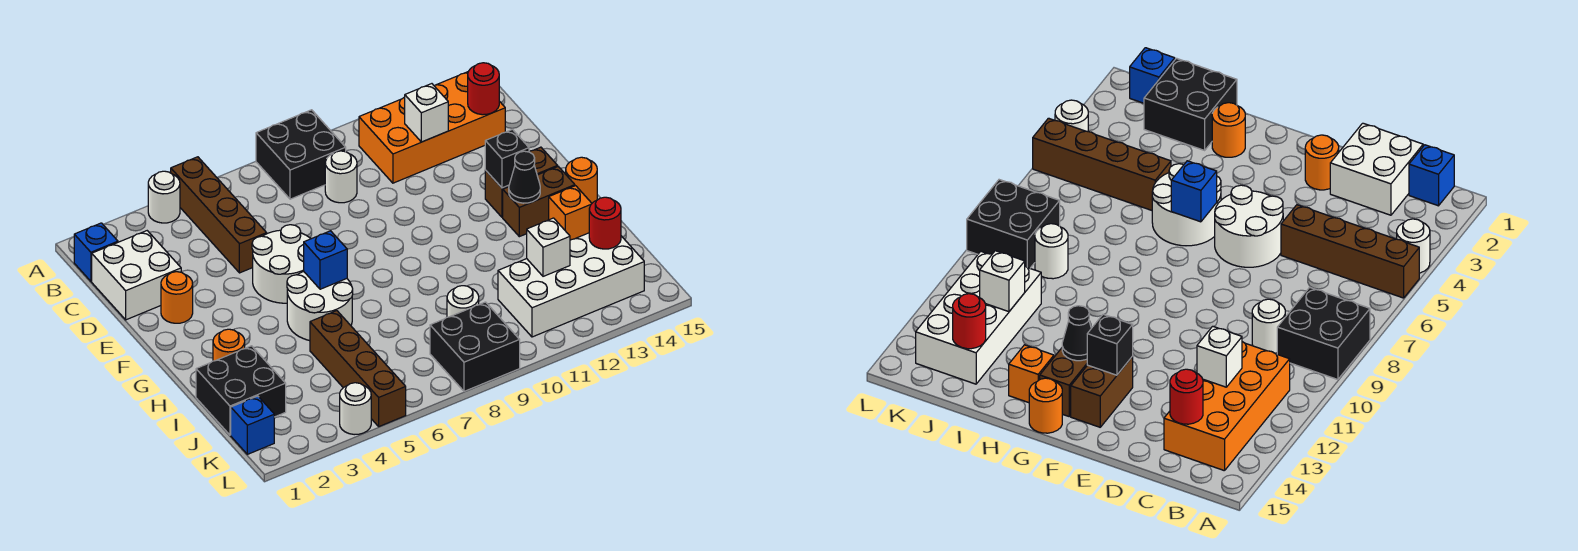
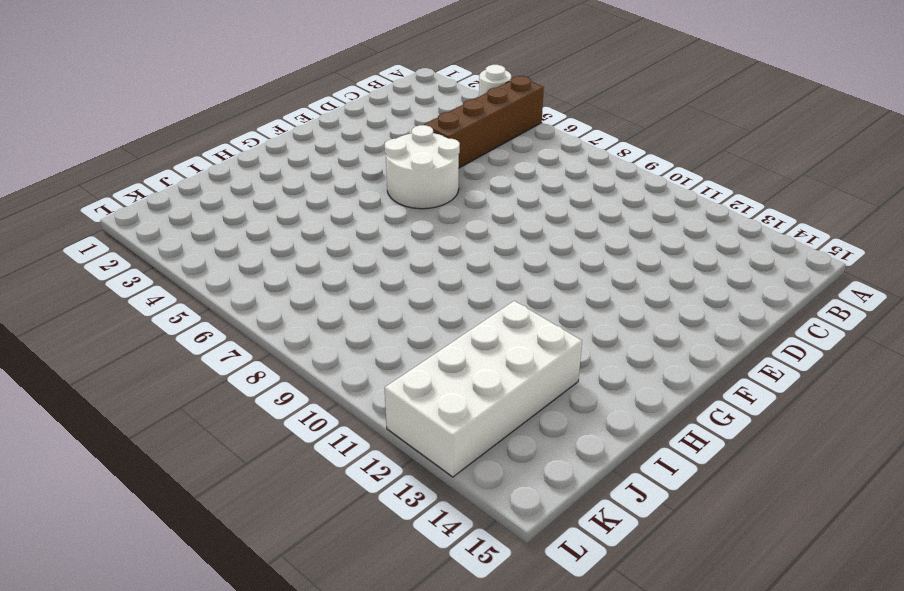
white brick I12:L13 level 1 -> white brick J11:K14 level 1
none -> black brick A8:B9 level 1
none -> blue brick B1 level 1
none -> orange brick B11:C14 level 1

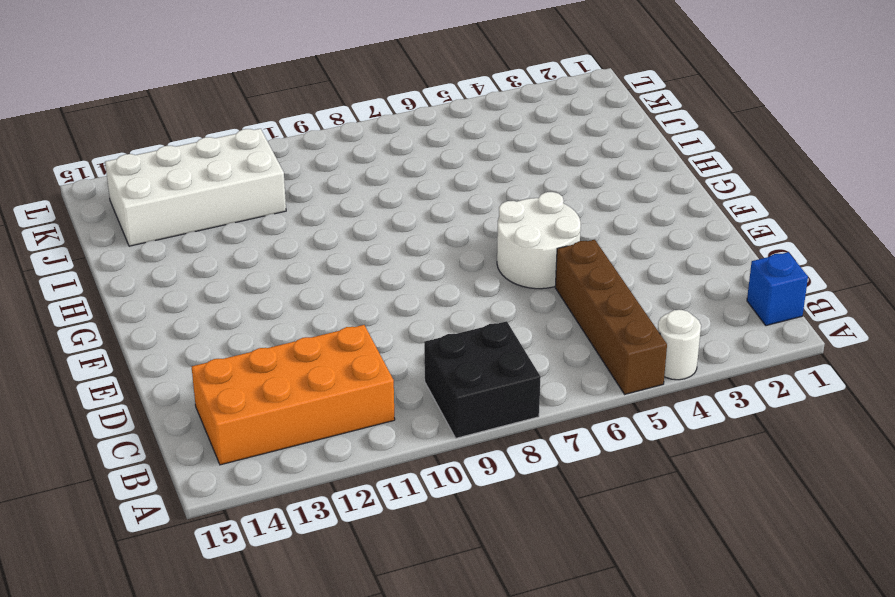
none -> white brick C1:D2 level 1
none -> white round brick C9 level 1
none -> orange round brick E2 level 1

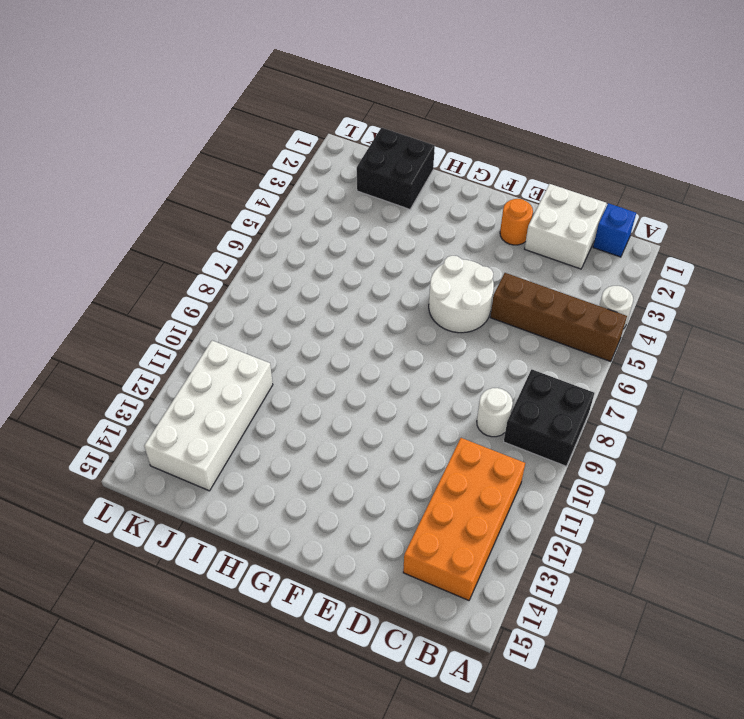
none -> brown brick F13:F14 level 1
none -> white round brick G5:H6 level 1
none -> brown brick G13:G14 level 1

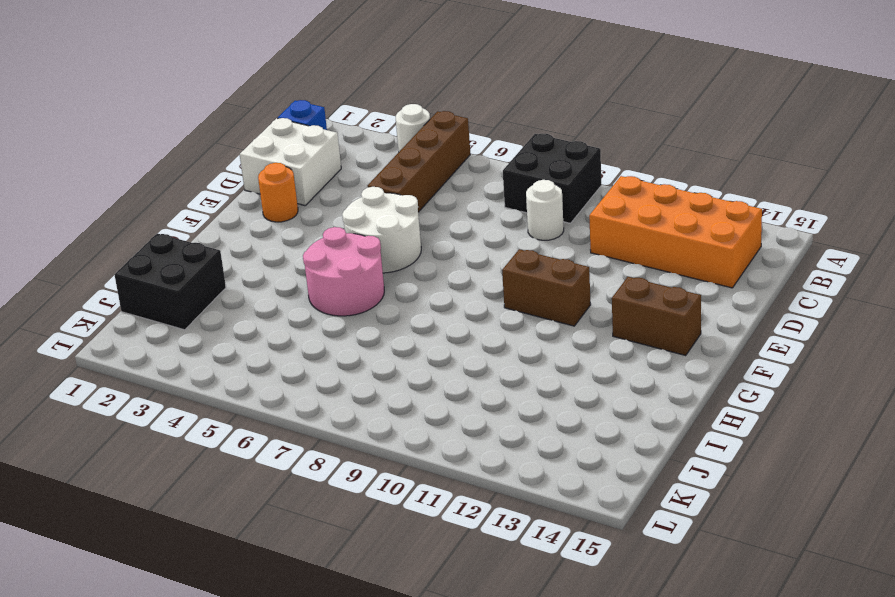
brown brick F10:F11 level 1 -> brown brick G13:G14 level 1
pink round brick G5:H6 level 1 -> white round brick G5:H6 level 1
none -> orange round brick G15 level 1
none -> orange round brick H2 level 1
none -> orange brick H14 level 1

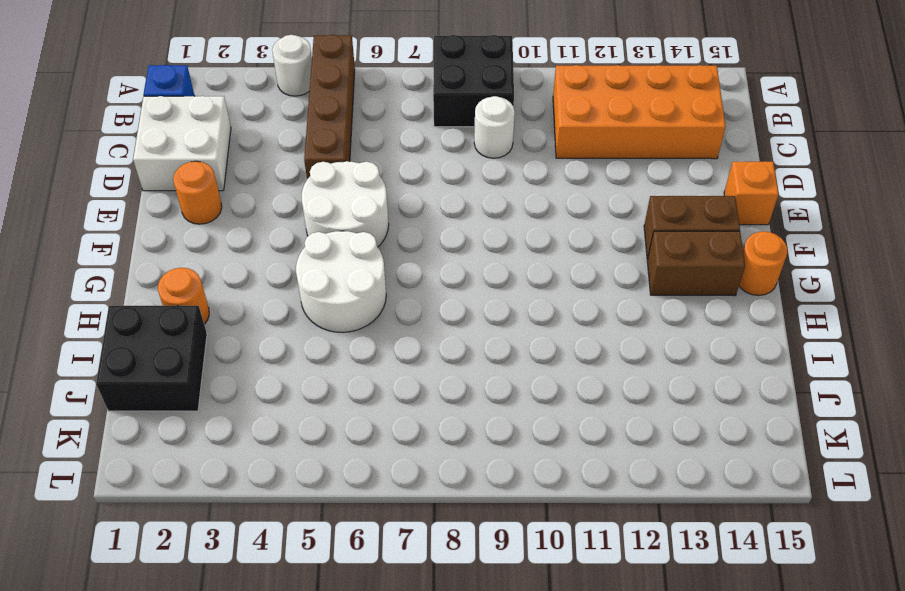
orange brick E15 level 1 -> orange brick H14 level 1
none -> brown brick I5:L5 level 1
none -> white round brick J9 level 1
none -> white brick J11:K14 level 1

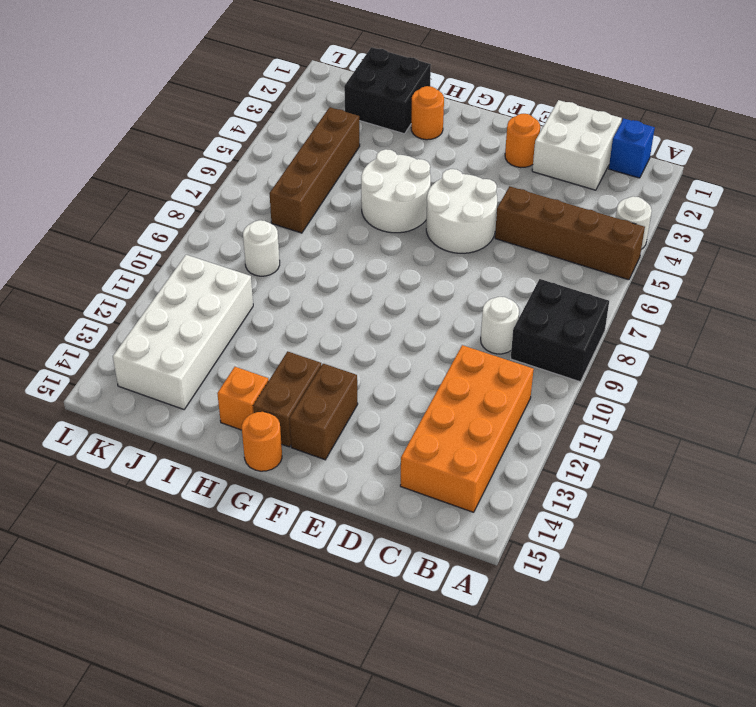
brown brick J4:J7 level 1 -> brown brick I5:L5 level 1
none -> blue brick K1 level 1
none -> black brick K8:L9 level 1
none -> white round brick L4 level 1

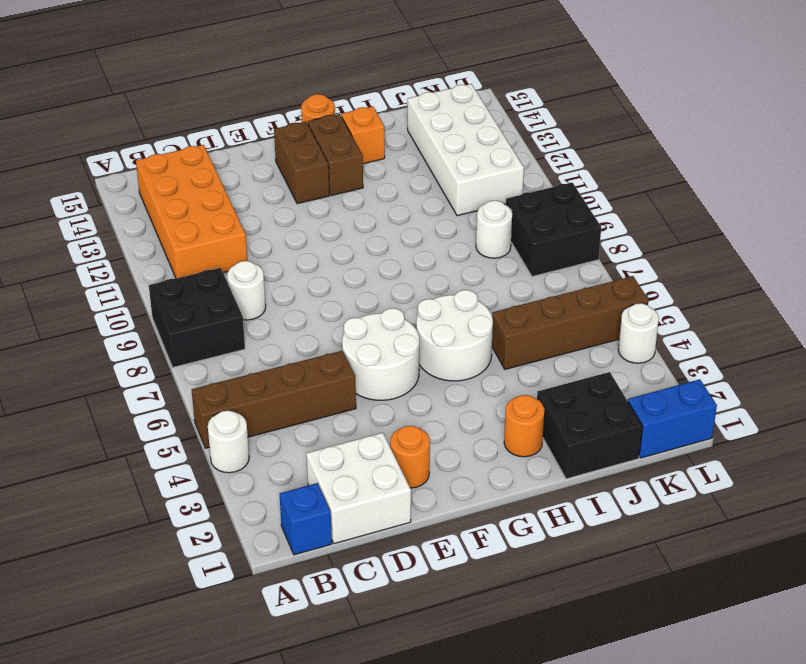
blue brick K1:L1 level 1 -> blue brick K1 level 1
none -> white brick C12 level 2
none -> red round brick C14 level 2
none -> black brick F13 level 2

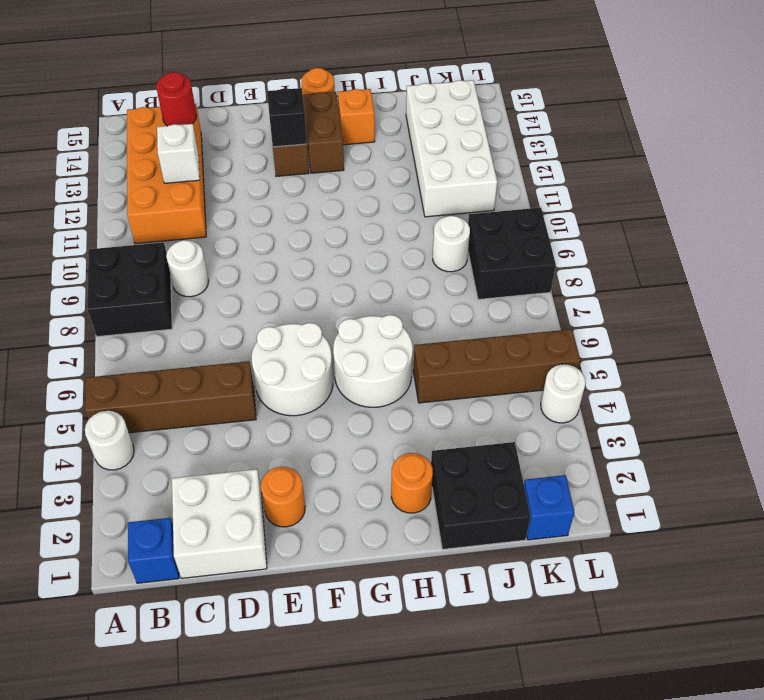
none -> blue brick G6 level 2
none -> black cone G13 level 2
none -> white brick J12 level 2

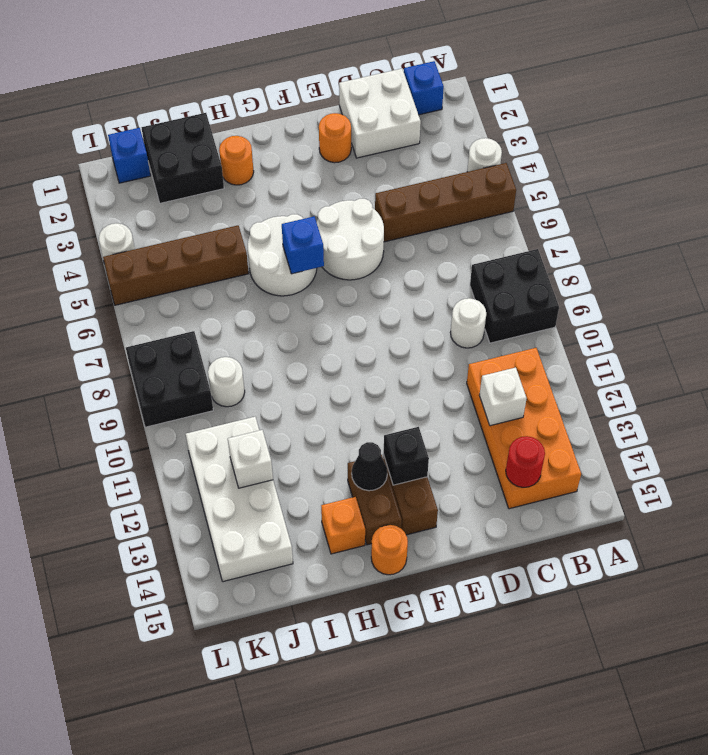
none -> red round brick J14 level 2

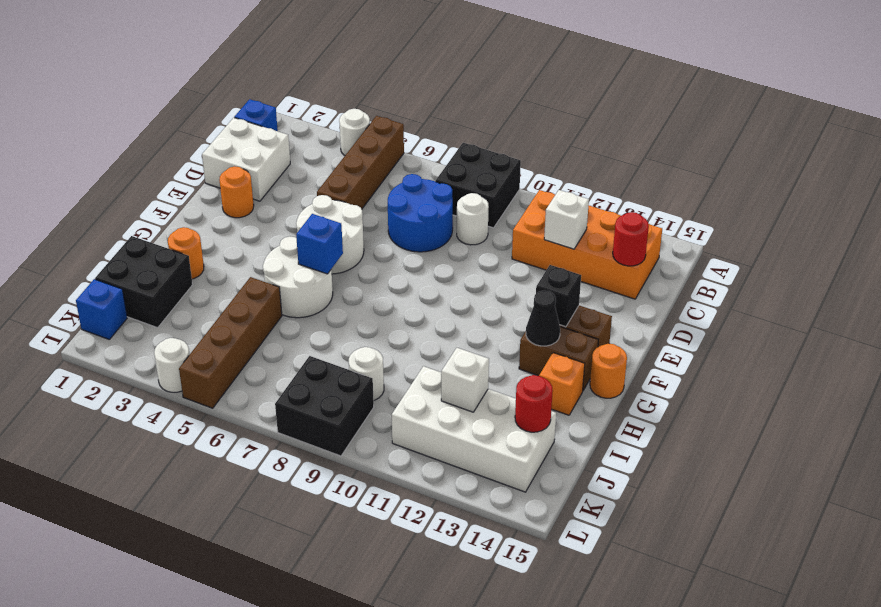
blue round brick C7:D8 level 1 -> none

